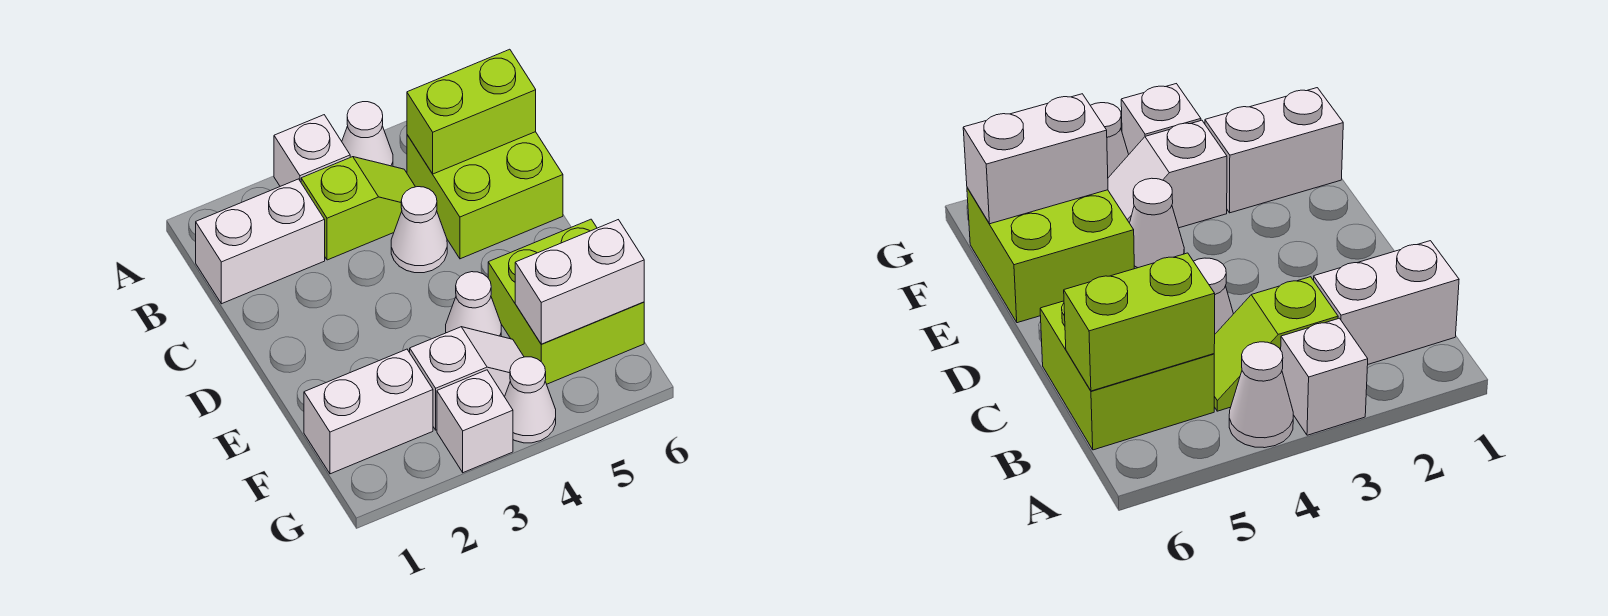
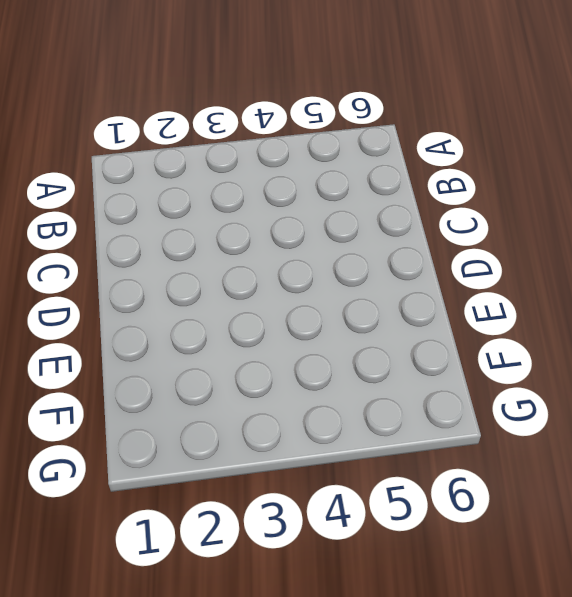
none -> white brick A3 level 1
none -> white cone A4 level 1
none -> white brick B1:B2 level 1

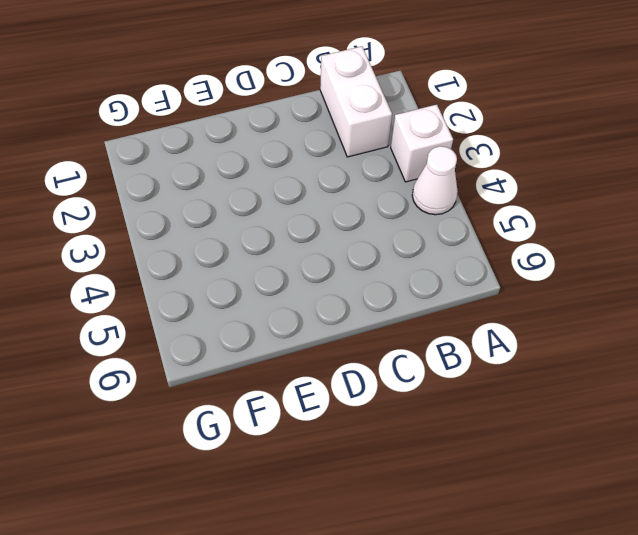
none -> lime slope B3:B4 level 1 top 3
none -> lime brick B5:C6 level 1
none -> white cone C4 level 1

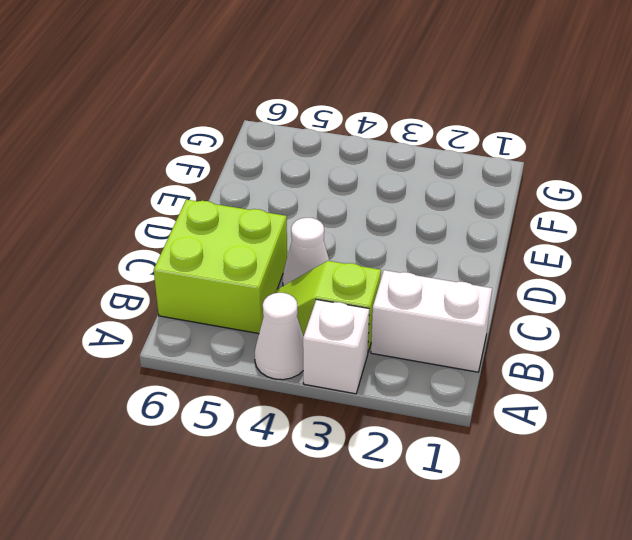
none -> white cone E4 level 1
none -> lime brick E5:F6 level 1
none -> white brick F1:F2 level 1

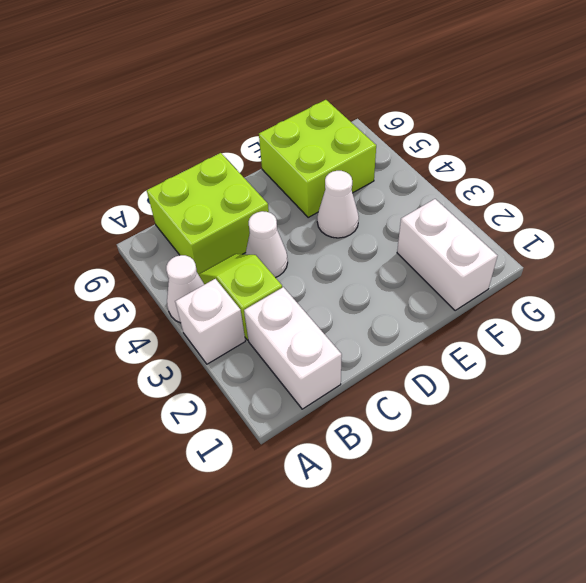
none -> white slope F3:F4 level 1 top 3
none -> white brick G3 level 1
none -> white cone G4 level 1

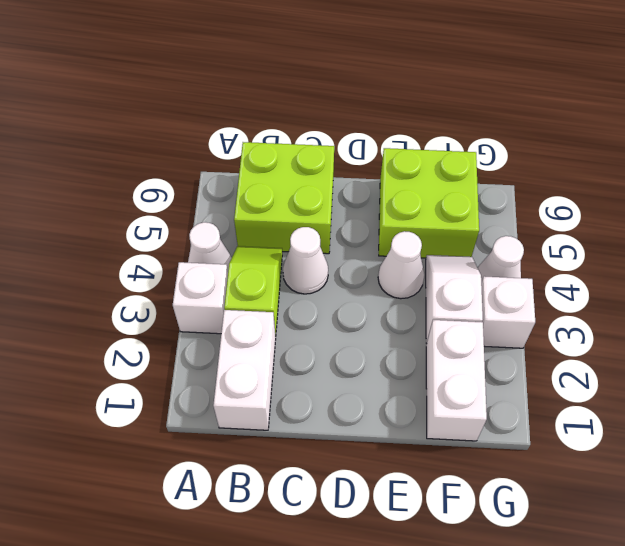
none -> lime brick B5:B6 level 2
none -> white brick F5:F6 level 2

